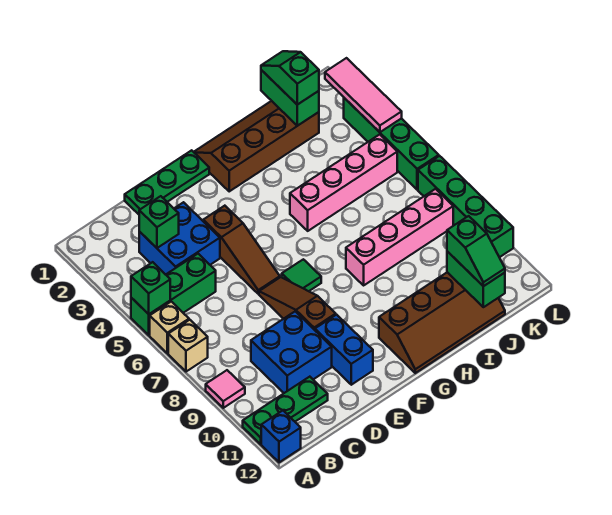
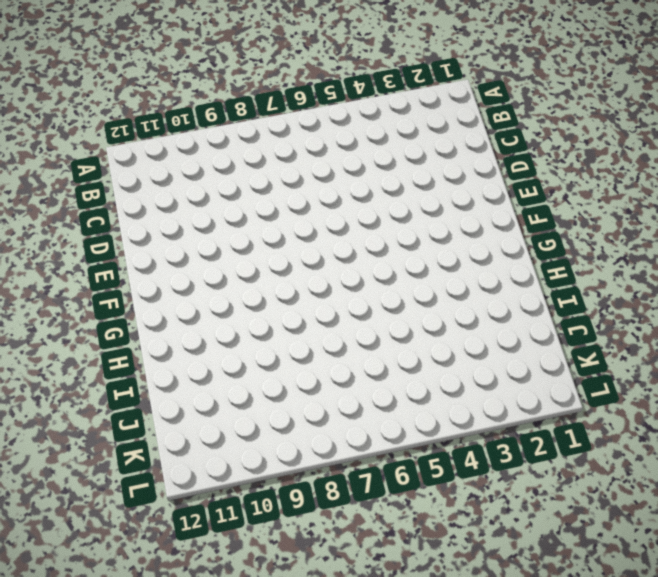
none -> green brick A5:C5 level 1
none -> tan brick A6 level 1
none -> tan brick A7 level 1

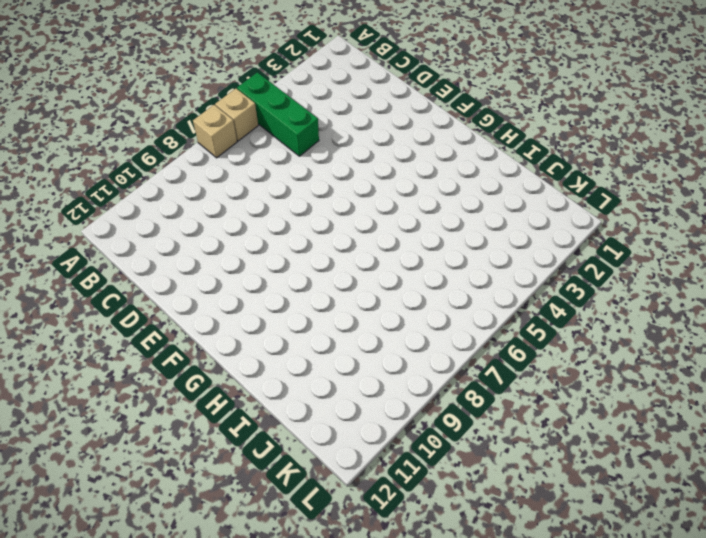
none -> pink tile A9 level 1
none -> green plate A11:C11 level 1
none -> blue brick A12 level 1

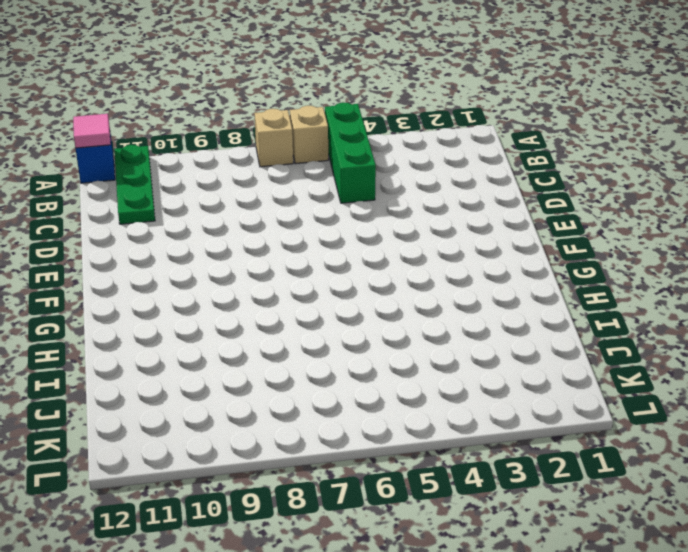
pink tile A12 level 2 -> pink tile A9 level 1
none -> blue brick C3:D4 level 1
none -> blue brick C9:D10 level 1
none -> green plate D1:F1 level 1

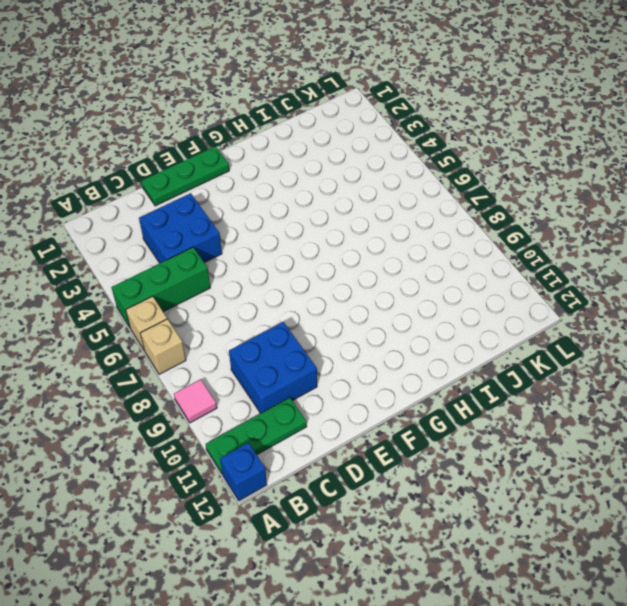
none -> brown slope E4:E6 level 1 top 4
none -> brown slope E7:E9 level 1 top 9
none -> blue brick E10:E11 level 1

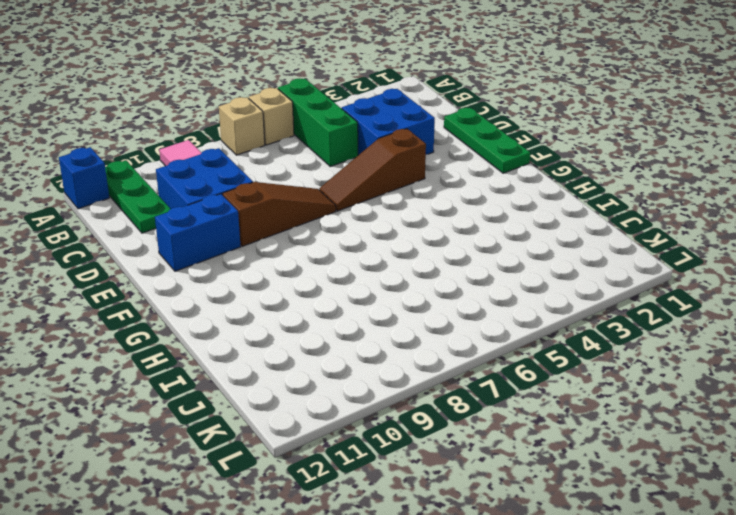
none -> green tile F7 level 1
none -> brown slope G1:J2 level 1 top 2
none -> brown slope G11:J12 level 1 top 11

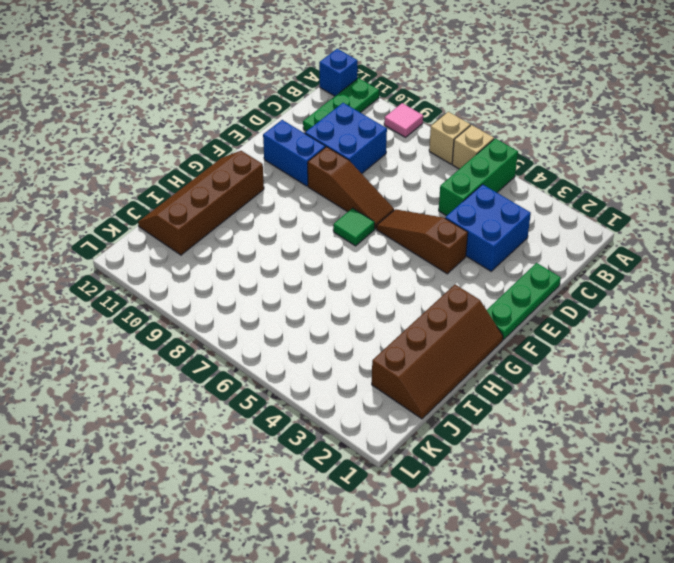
none -> pink brick H5:K5 level 1
none -> pink brick H8:K8 level 1
none -> green brick L3:L6 level 1

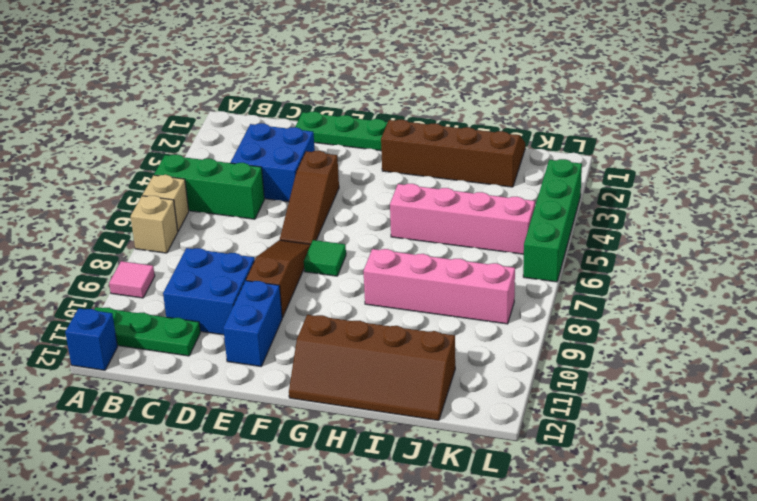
none -> green brick L7:L10 level 1
none -> green brick A5 level 2
none -> green brick C3 level 2

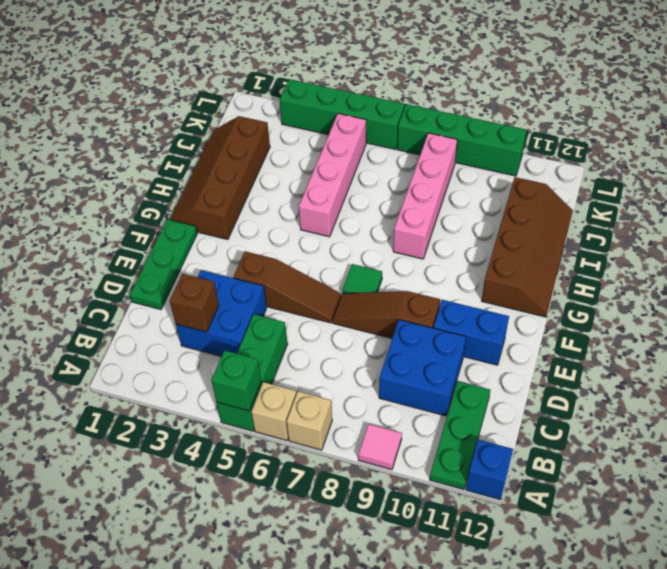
brown brick C3 level 2 -> green brick C3 level 2
none -> green brick J1:J2 level 2
none -> green brick J11:J12 level 2
none -> pink tile L2:L4 level 2

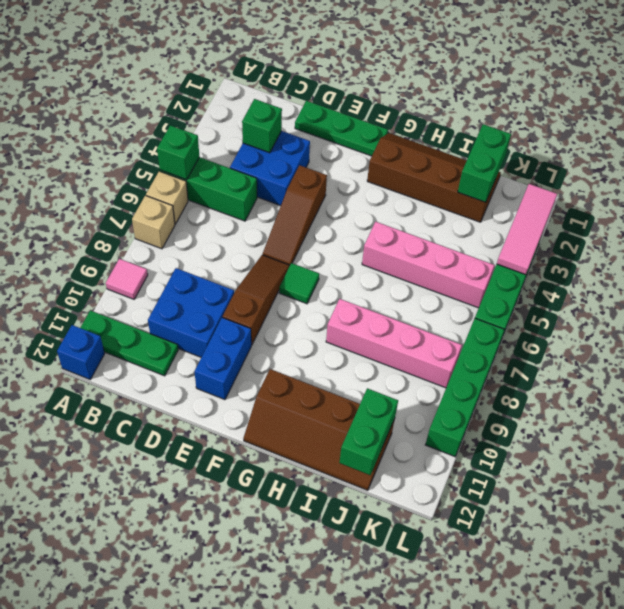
none -> green slope J1:J2 level 3 top 2
none -> green slope J11:J12 level 3 top 11

